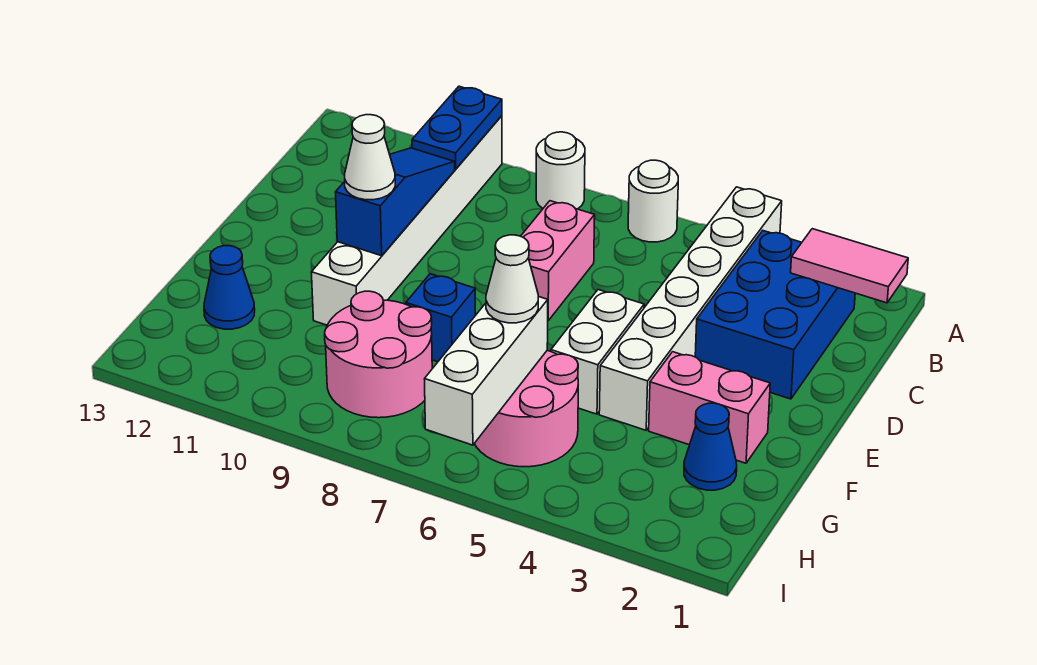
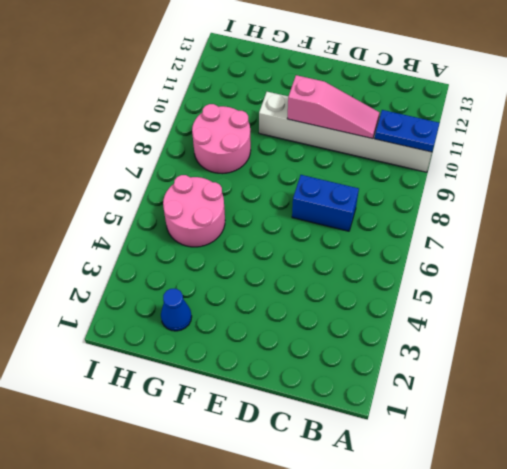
blue brick C7:D7 level 1 -> pink brick C7:D7 level 1
pink slope C10:E10 level 2 top E -> blue slope C10:E10 level 2 top E
none -> white brick A4:F4 level 1
none -> white round brick A6 level 1
none -> white round brick A8 level 1

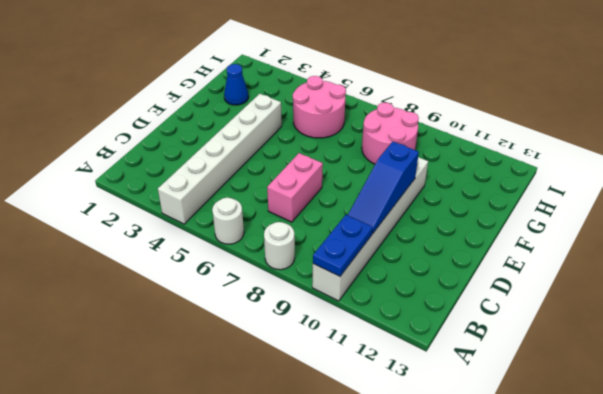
none -> blue brick B2:D3 level 1
none -> white brick E5:F5 level 1
none -> pink brick F2:F3 level 1

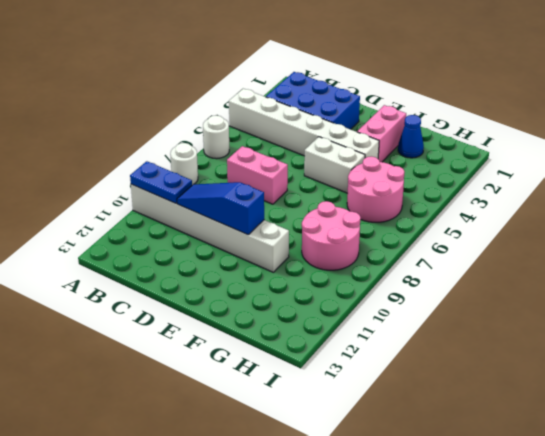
none -> blue brick F8 level 1
none -> blue cone G12 level 1
none -> pink tile B1:B2 level 2

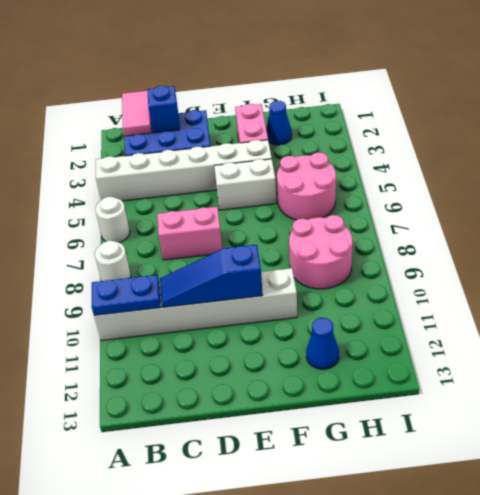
blue brick C2 level 2 -> blue brick F8 level 1
none -> white brick G6:I6 level 2
none -> white cone E10 level 3
none -> white cone G6 level 3

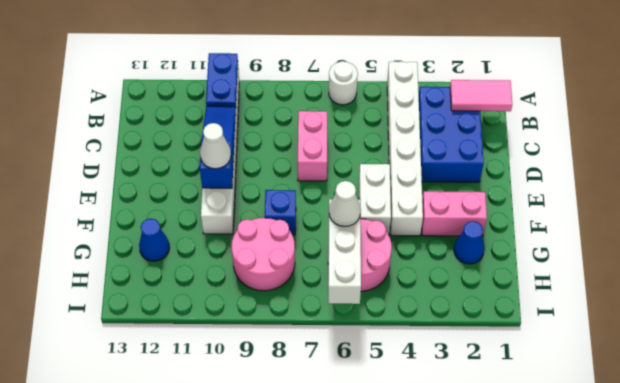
none -> white round brick A8 level 1

